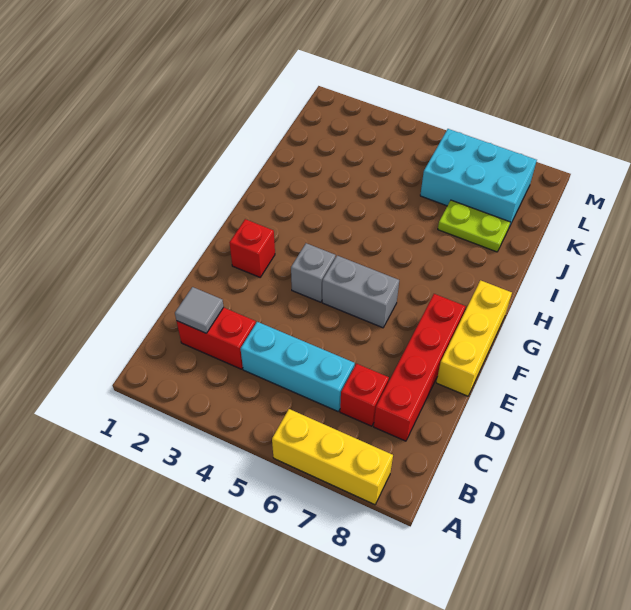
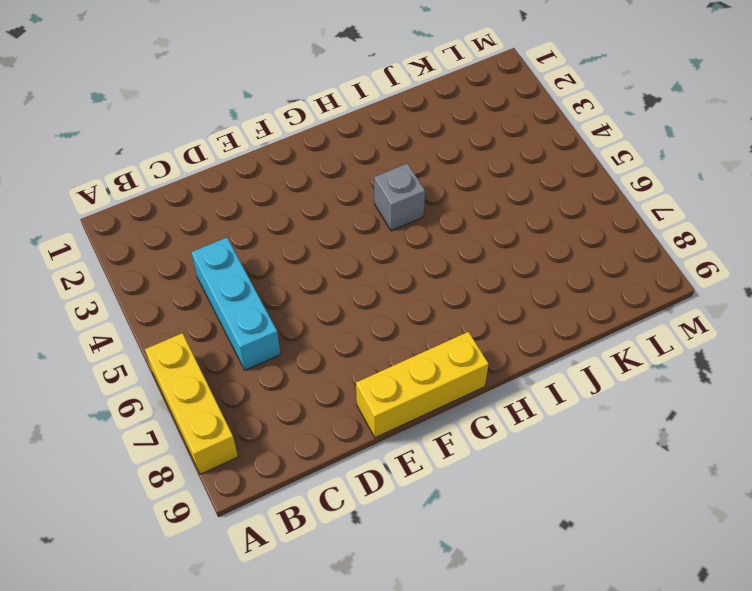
grey brick H4 level 1 -> grey brick F4 level 1
none -> red brick C2:C3 level 1
none -> red brick C7 level 1
none -> red brick C8:F8 level 1

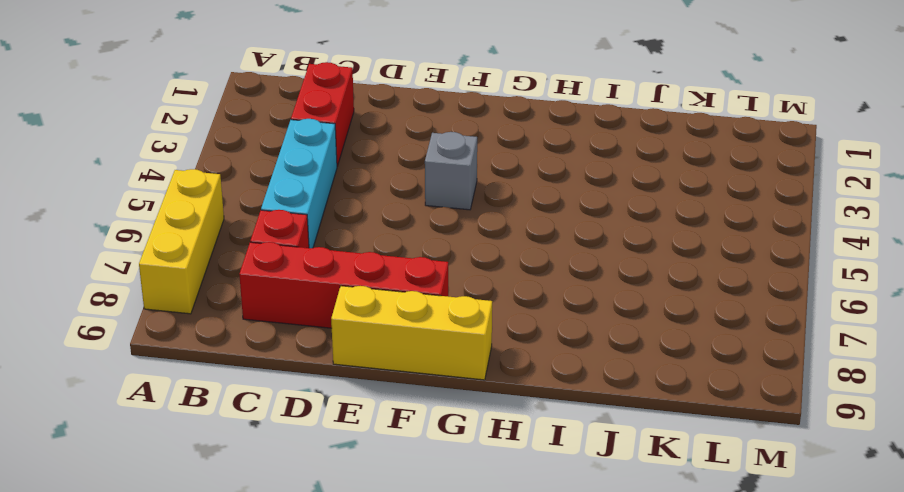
none -> red brick F2 level 1
none -> grey brick F5:F6 level 1
none -> lime plate J7:J8 level 1

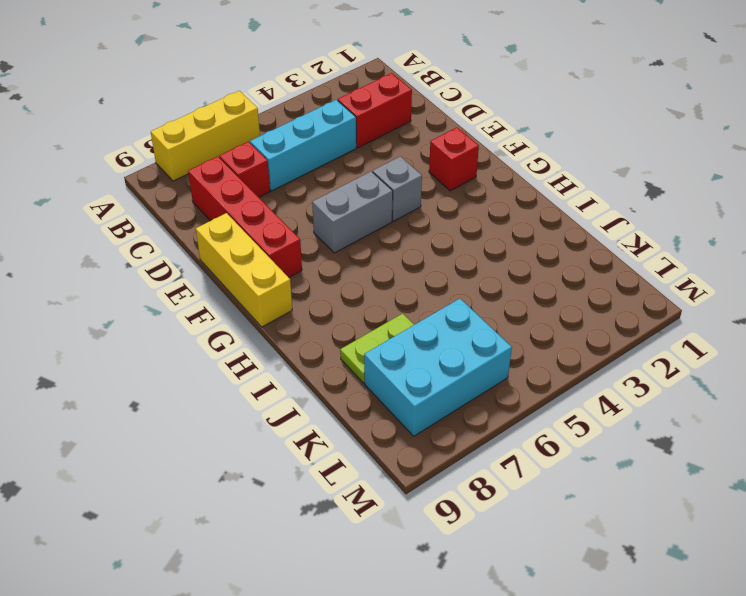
none -> grey tile C2 level 2

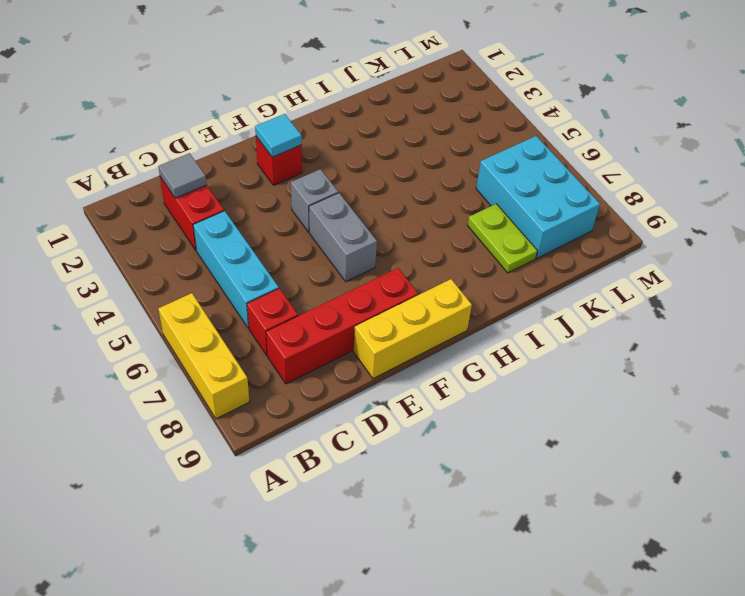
cyan tile F2 level 2 -> none

